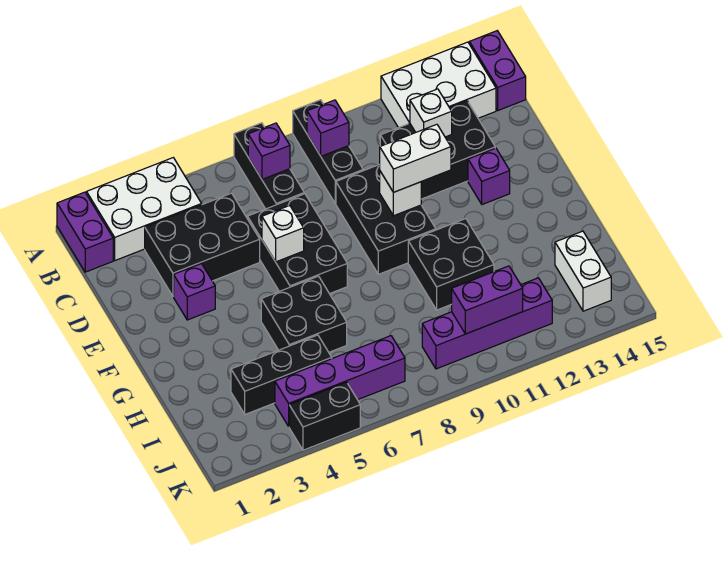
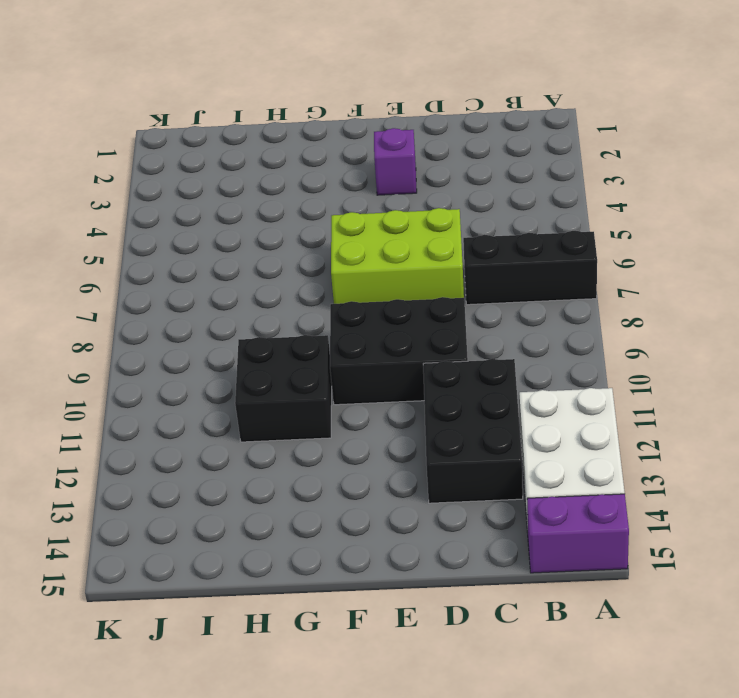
lime brick D6:F7 level 1 -> black brick D6:F7 level 1
none -> purple brick A1:B1 level 1
none -> white brick A2:B4 level 1
none -> black brick A9:C9 level 1

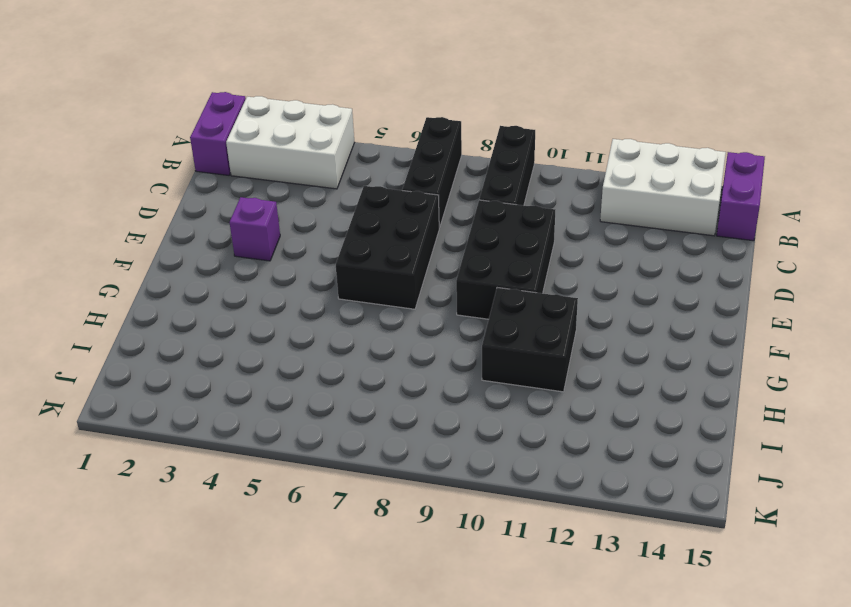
none -> black brick C3:D5 level 1
none -> black brick C11:D13 level 1
none -> purple brick E13 level 1

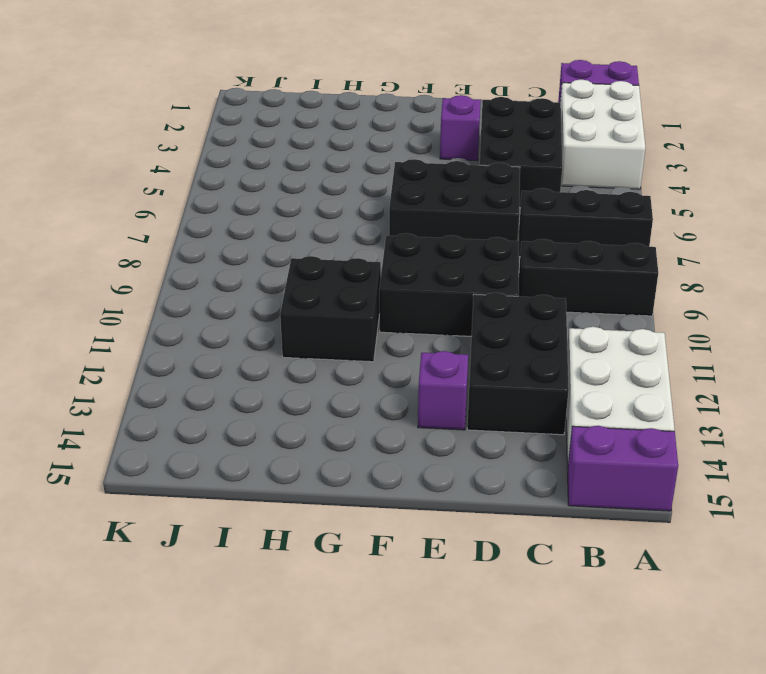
none -> black brick G5:H6 level 1
none -> black brick I3:I5 level 1
none -> white brick I14:J14 level 1

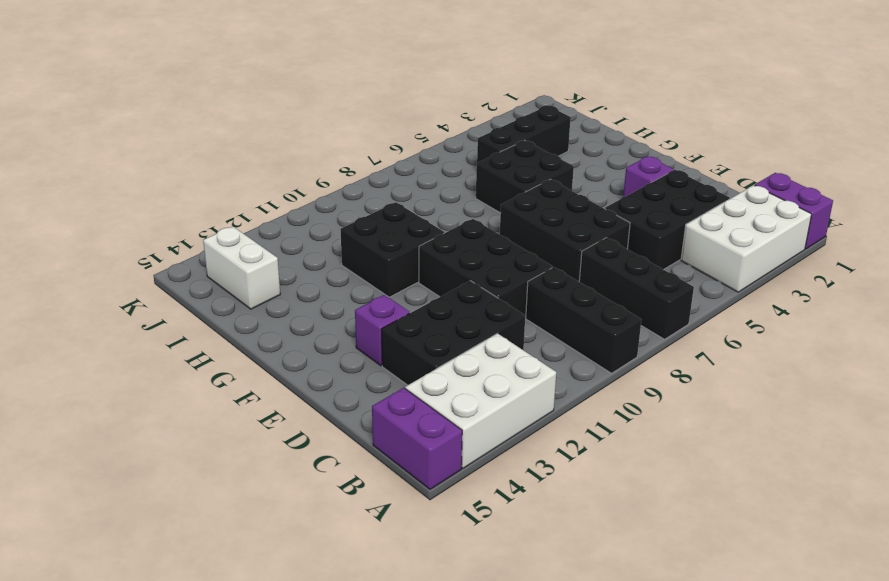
none -> purple brick J4:J7 level 1
none -> purple brick J9:J12 level 1
none -> black brick K4:K5 level 1

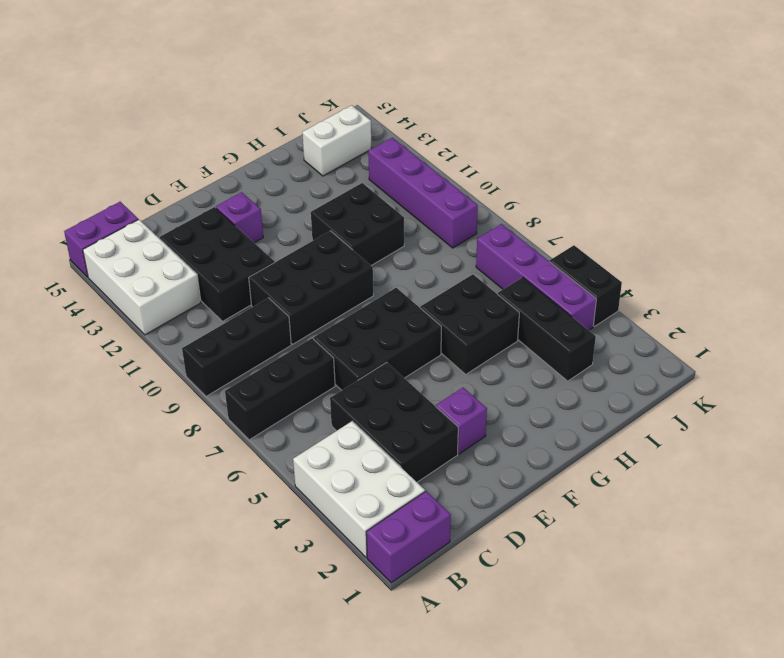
none -> purple brick B7 level 2
none -> purple brick B9 level 2
none -> white brick C12 level 2

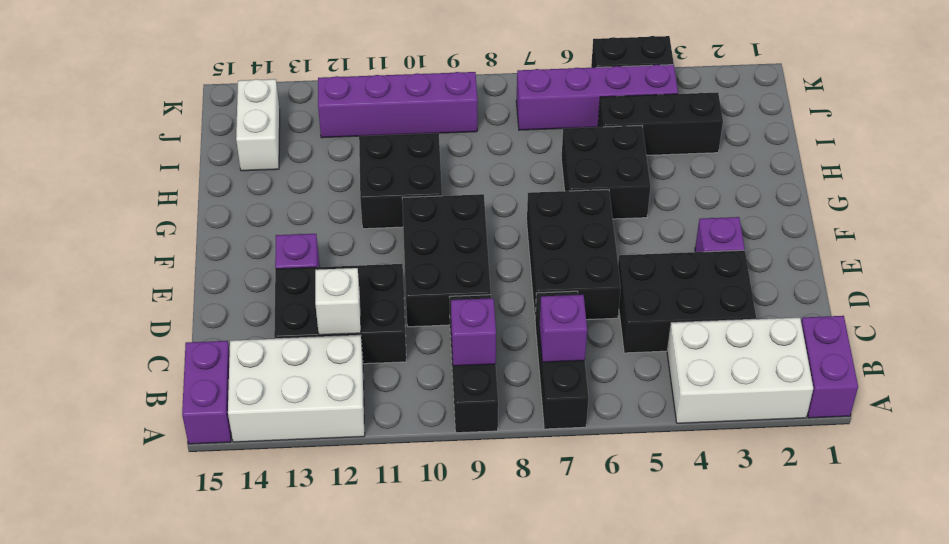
none -> white brick E6 level 2
none -> white brick E10 level 2
none -> purple brick J10:J11 level 2

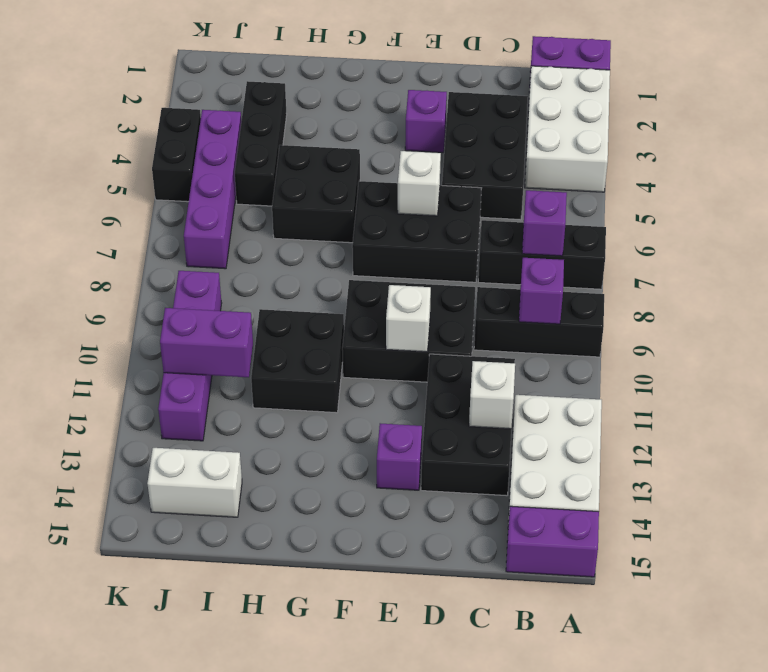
purple brick I11:J11 level 2 -> purple brick J10:J11 level 2
none -> white brick E10:E11 level 3

